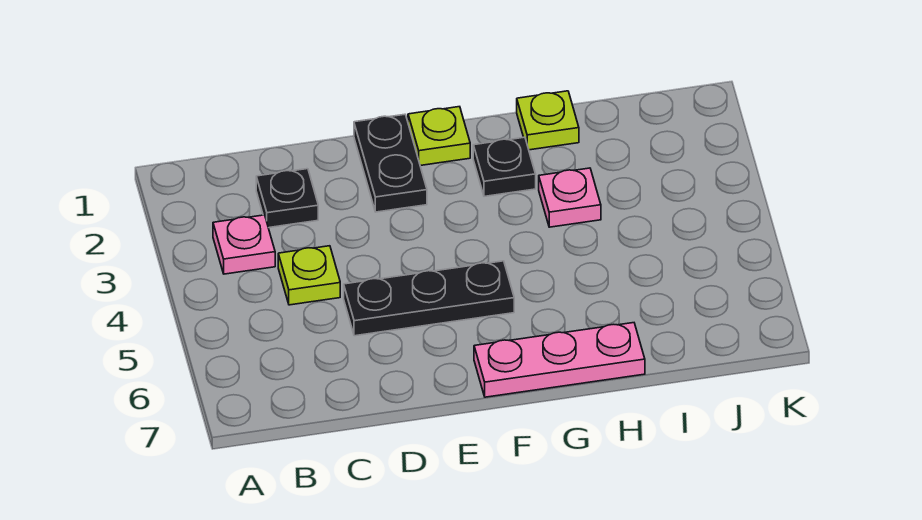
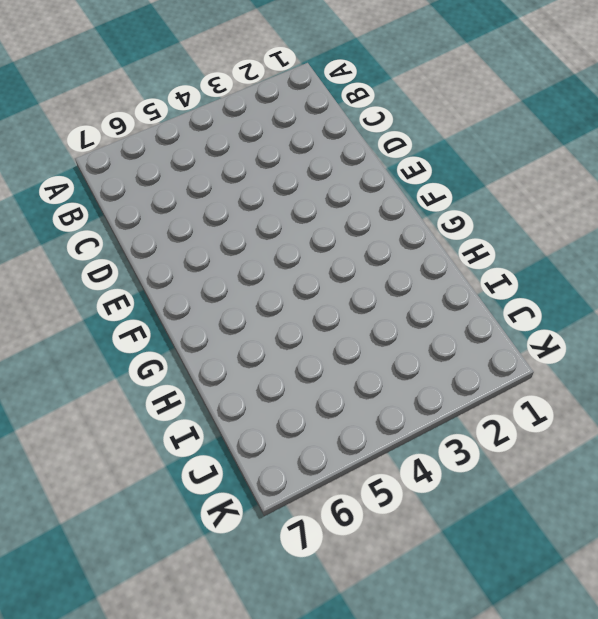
none -> pink plate B3 level 1
none -> black plate C2 level 1

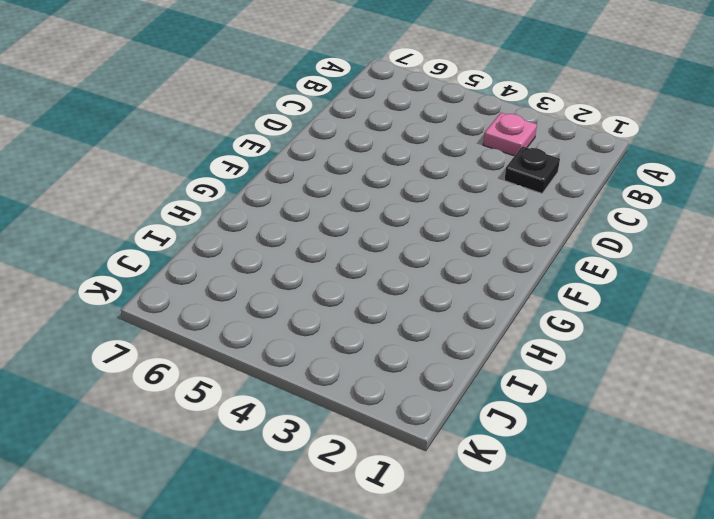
none -> lime plate C4 level 1
none -> black plate D5:F5 level 1

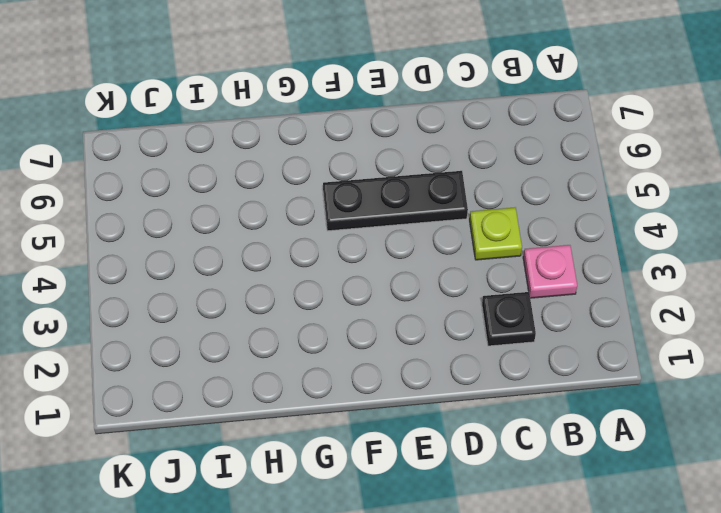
none -> black plate E1:E2 level 1
none -> lime plate F1 level 1

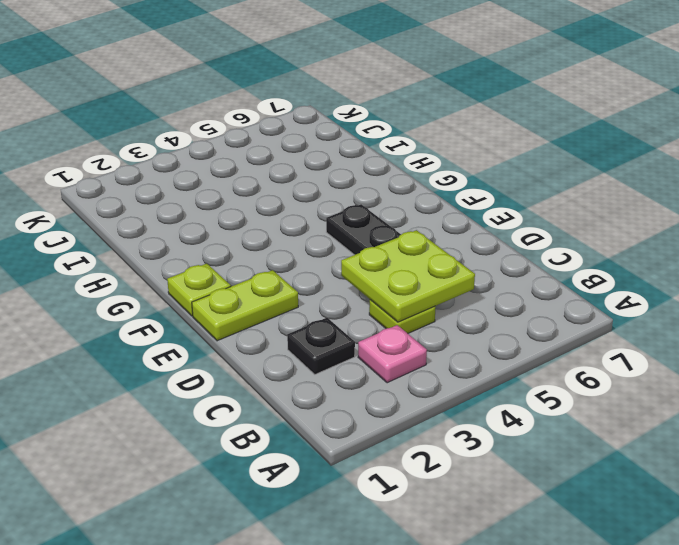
lime plate C4:D5 level 2 -> none
lime plate E1:E2 level 1 -> black plate E1:E2 level 1
none -> pink plate F7:H7 level 1
none -> black plate G2 level 1

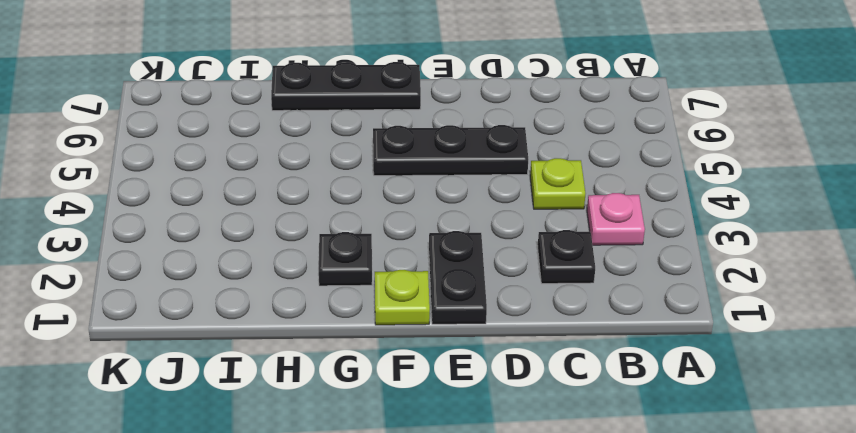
black plate F7:H7 level 1 -> pink plate F7:H7 level 1
none -> lime plate H1 level 1
none -> pink plate H3 level 1

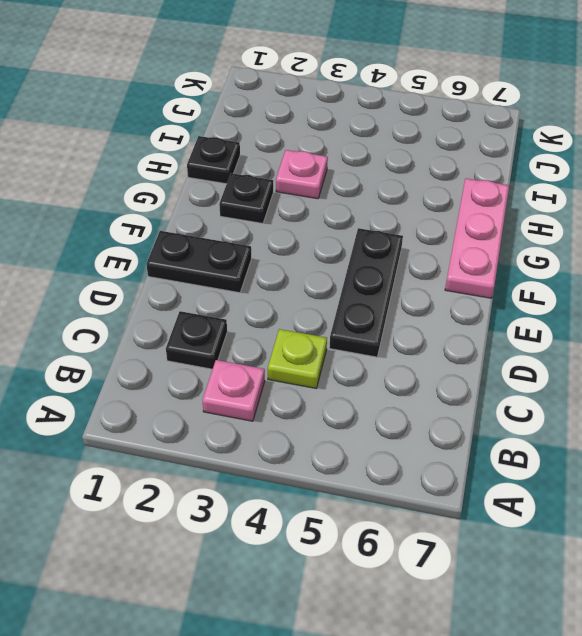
black plate H1 level 1 -> lime plate H1 level 1
none -> lime plate F1 level 1

